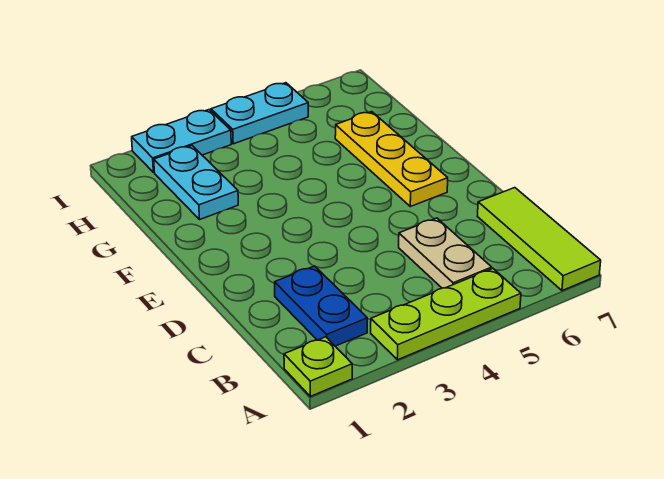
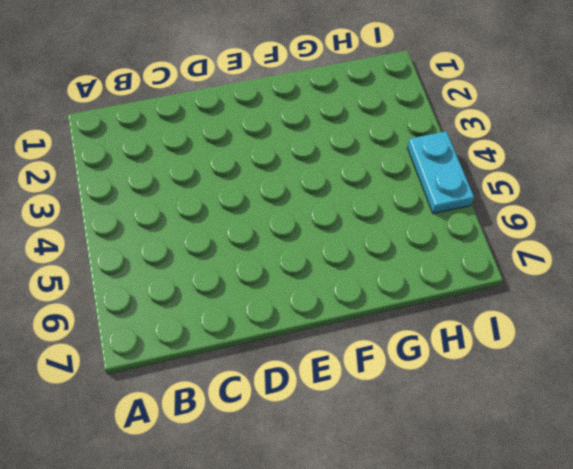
none -> lime plate A1 level 1
none -> lime plate A3:A5 level 1

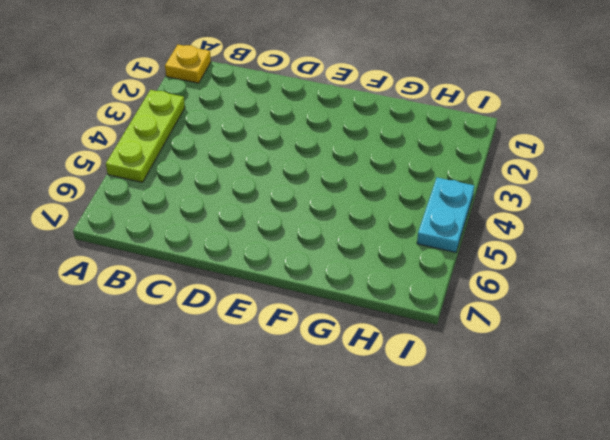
yellow plate A1 level 1 -> lime plate A1 level 1
none -> lime tile A7:C7 level 1
none -> blue plate B2:C2 level 1

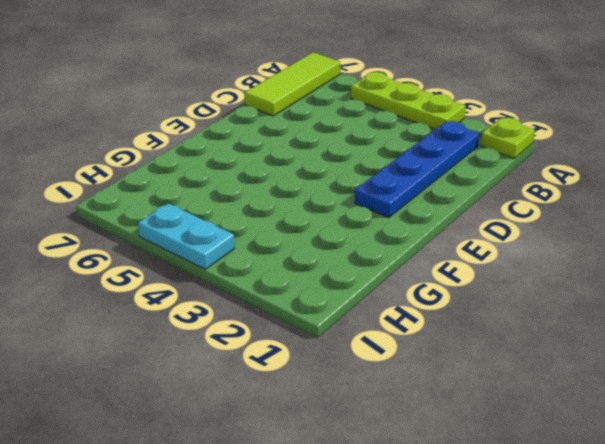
blue plate B2:E2 level 1 -> blue plate B2:C2 level 1
none -> tan plate B5:C5 level 1
none -> yellow plate E6:G6 level 1

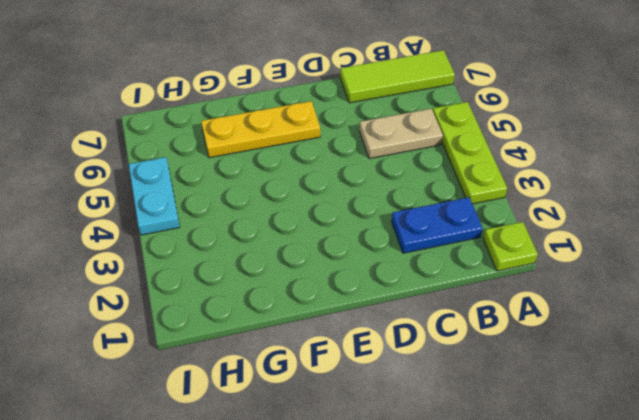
none -> cyan plate G2:H2 level 1
none -> cyan plate I2:I3 level 1

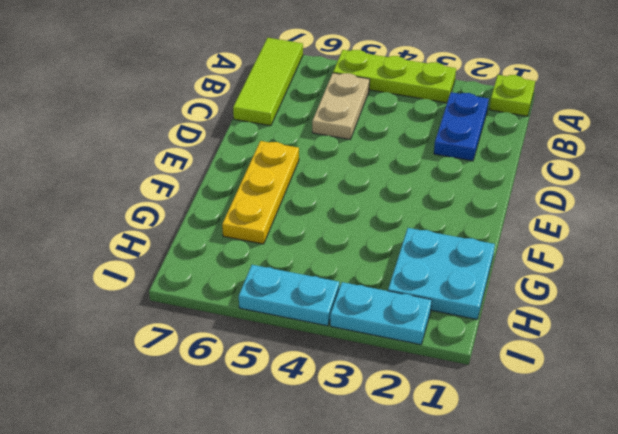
cyan plate G1:H2 level 1 -> cyan plate G2:H2 level 1

